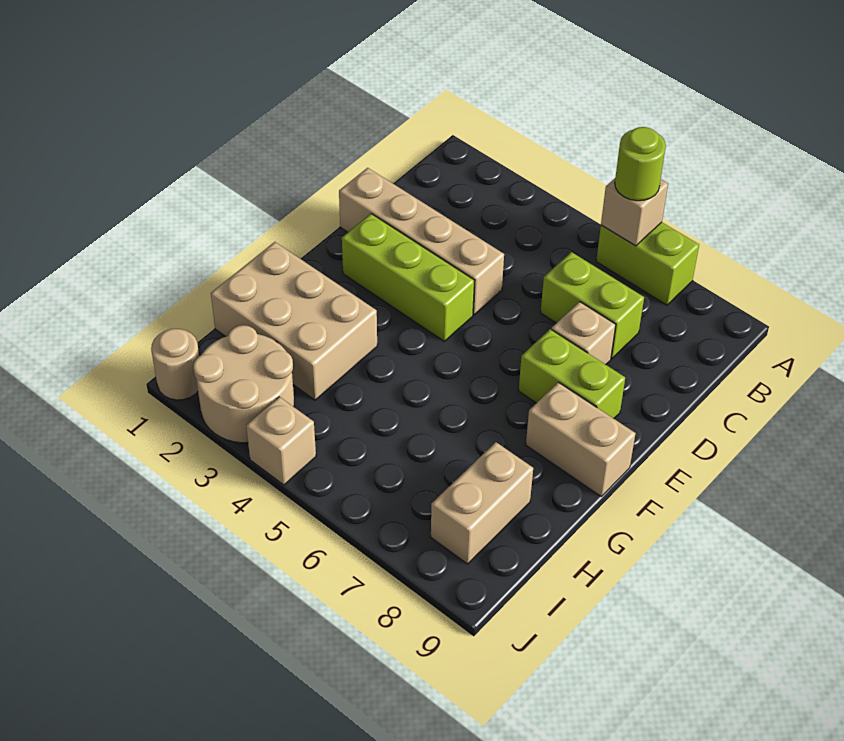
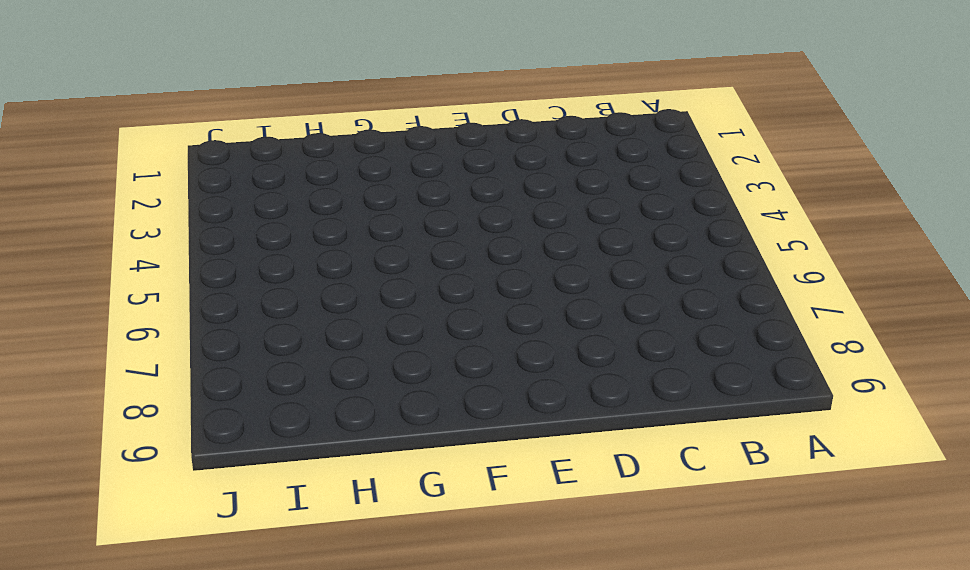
none -> lime brick A6:A7 level 1
none -> lime brick C6:C7 level 1
none -> tan brick D1:D4 level 1

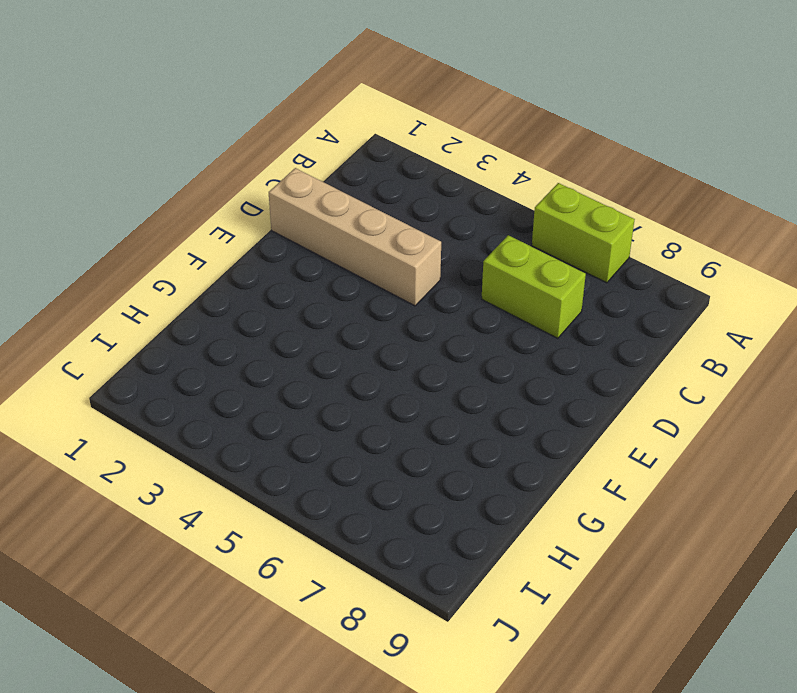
none -> tan brick D7 level 1
none -> lime brick E2:E4 level 1
none -> lime brick E7:E8 level 1

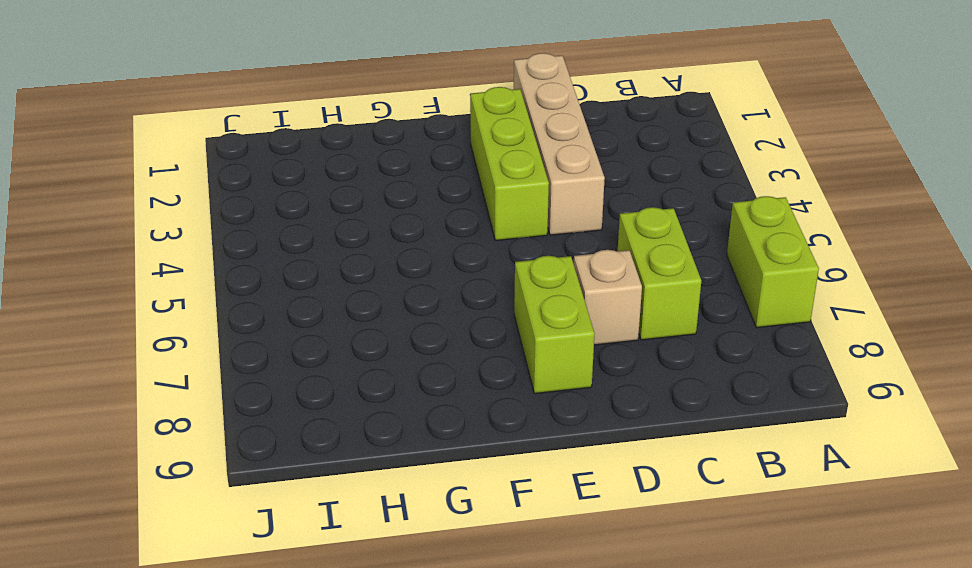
none -> tan brick F8:F9 level 1
none -> tan brick G1:H3 level 1
none -> tan brick H8:I8 level 1

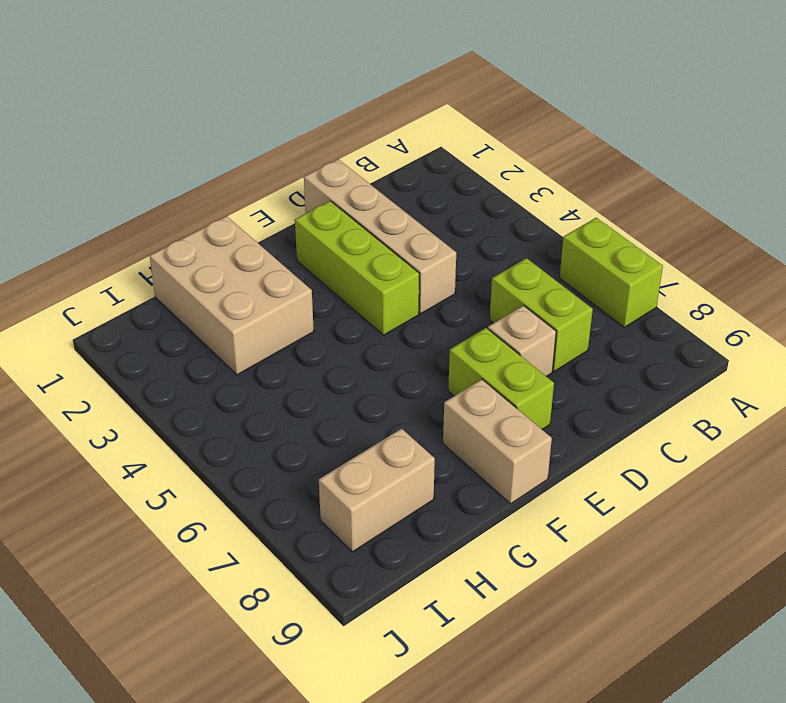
none -> tan round brick I2:J3 level 1
none -> tan round brick J1 level 1
none -> tan brick J4 level 1

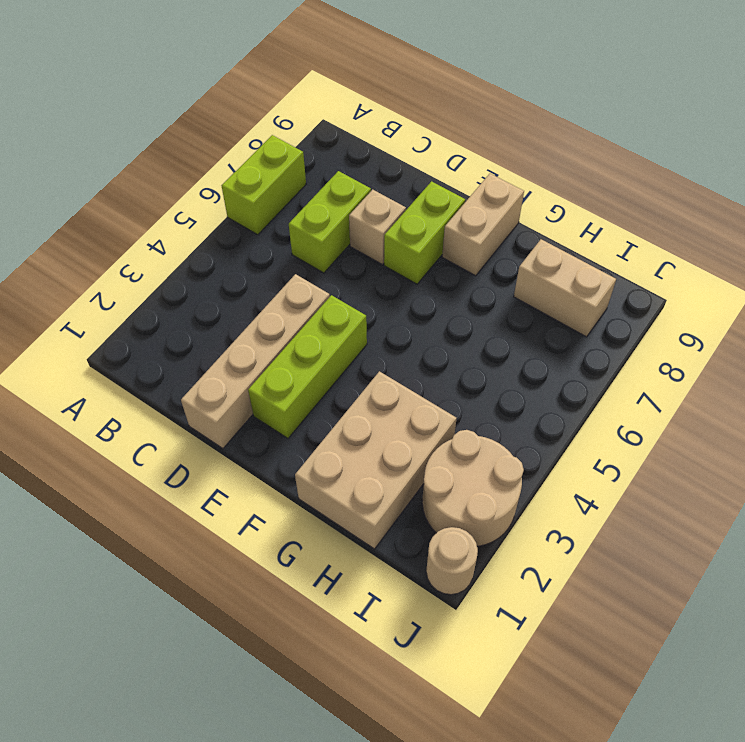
none -> tan brick J4 level 1
none -> tan brick A6 level 2
none -> lime round brick A6 level 3

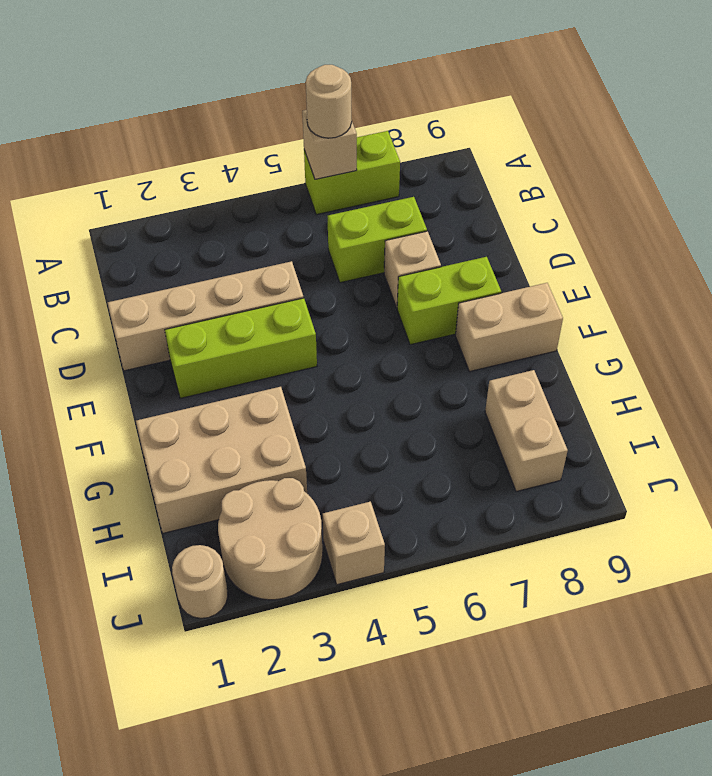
tan round brick A6 level 3 -> lime round brick A6 level 3

